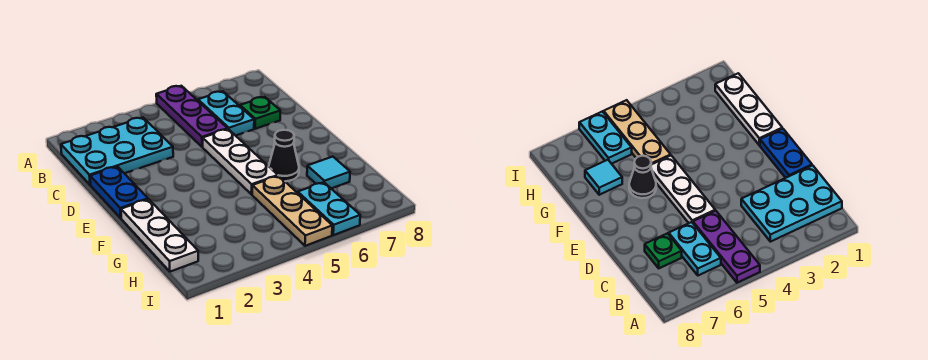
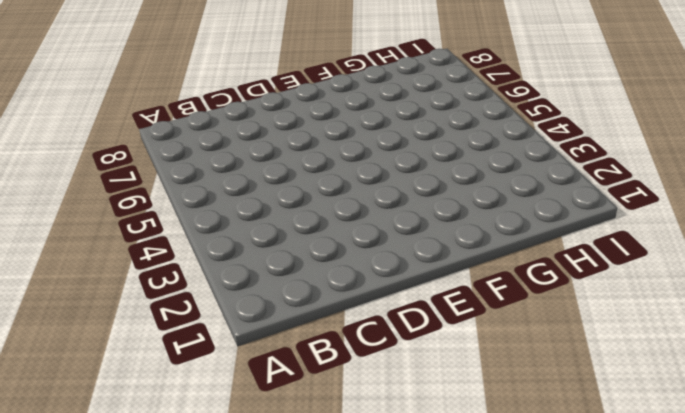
none -> purple plate A5:C5 level 1
none -> cyan plate B1:C3 level 1

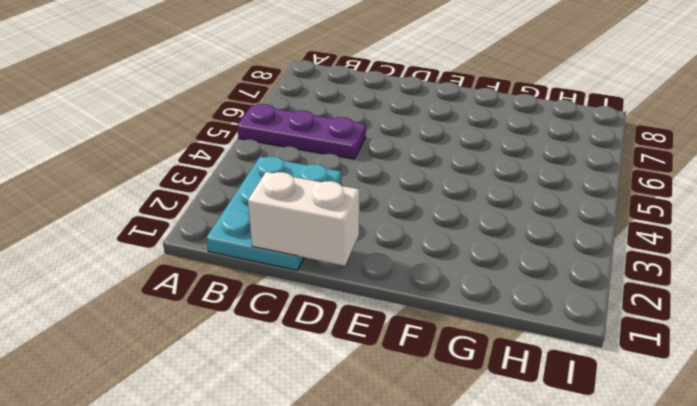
white brick C1:D1 level 2 -> none
none -> cyan plate B6:C6 level 1
none -> green plate C7 level 1

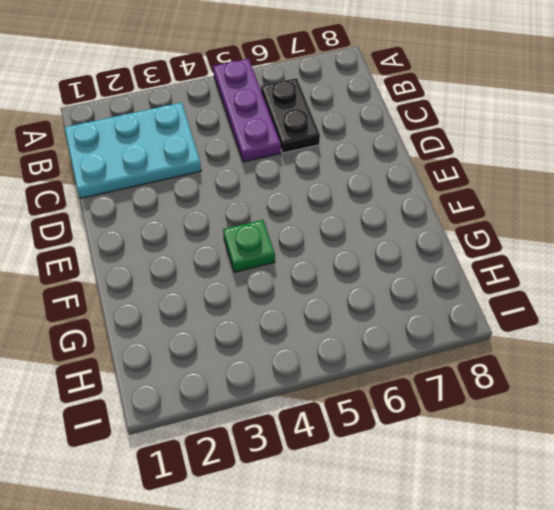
black plate B6:C6 level 1 -> cyan plate B6:C6 level 1
green plate F4 level 1 -> green plate C7 level 1
none -> blue plate D1:E1 level 1
none -> white plate D5:F5 level 1

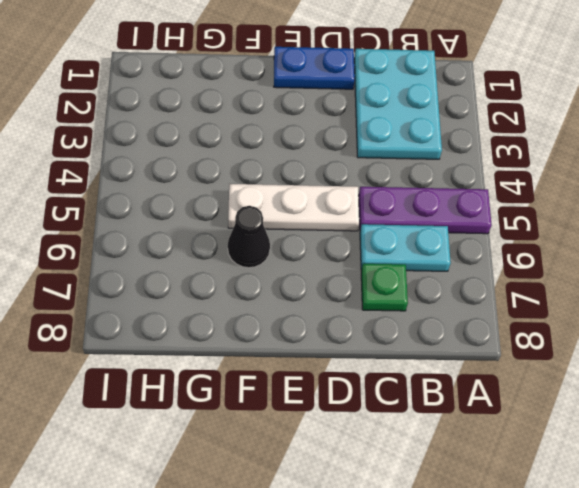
none -> white plate F1:H1 level 1
none -> tan plate G5:I5 level 1

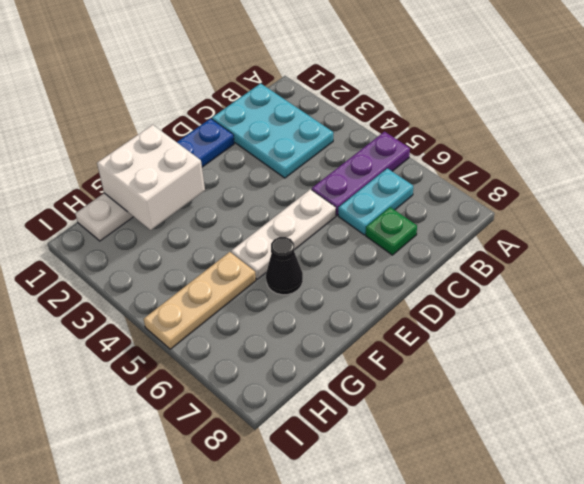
white brick F1:G2 level 2 -> none
none -> cyan tile G7 level 1
none -> cyan plate H6:I6 level 1

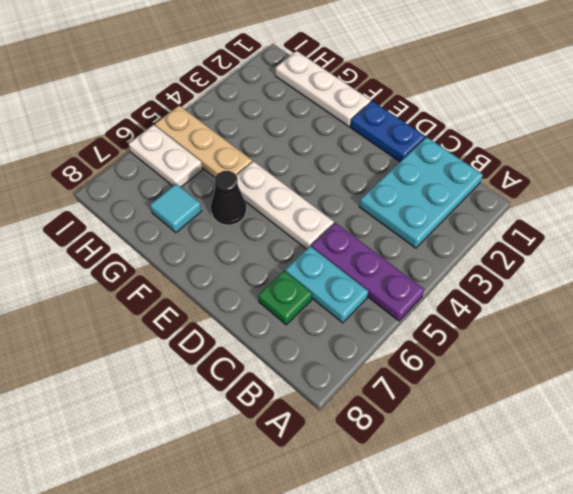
white plate H6:I6 level 1 -> cyan plate H6:I6 level 1

